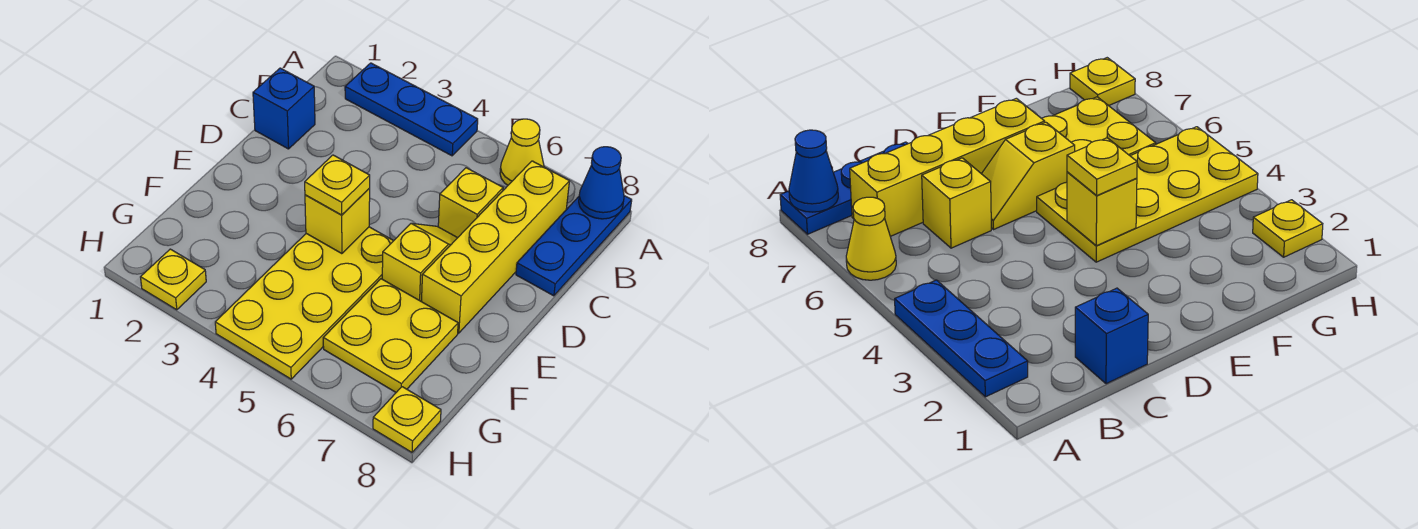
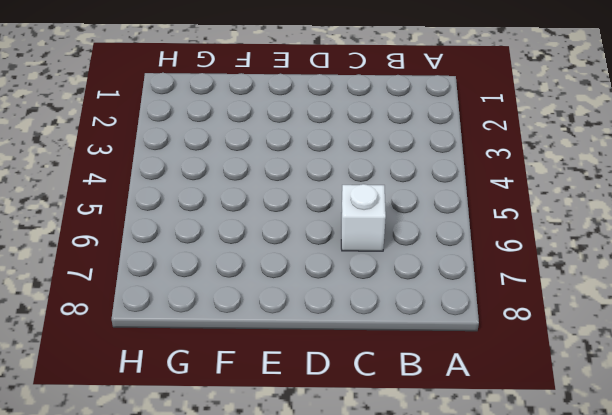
white brick C6 level 1 -> yellow brick C6 level 1
none -> blue plate A2:A4 level 1
none -> yellow cone A6 level 1
none -> blue plate A8:C8 level 1

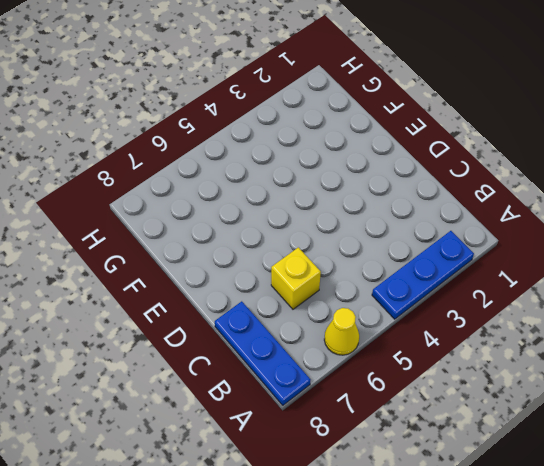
none -> yellow brick B7:E7 level 1
none -> blue brick C1 level 1
none -> yellow slope D6:E6 level 1 top E

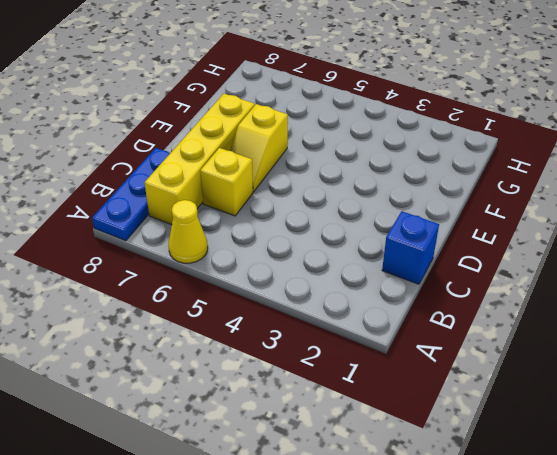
none -> blue plate A2:A4 level 1
none -> yellow plate E4:H5 level 1
none -> yellow plate F6:G7 level 1

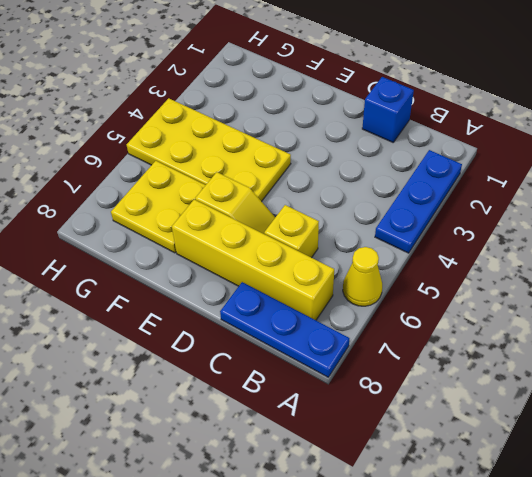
none -> yellow plate H2 level 1
none -> yellow plate H8 level 1
none -> blue cone A8 level 2

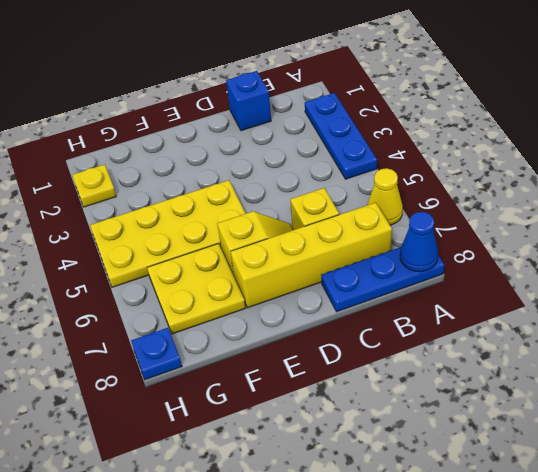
blue plate H8 level 1 -> yellow plate H8 level 1
none -> yellow brick E4 level 2
none -> yellow plate E4 level 3

